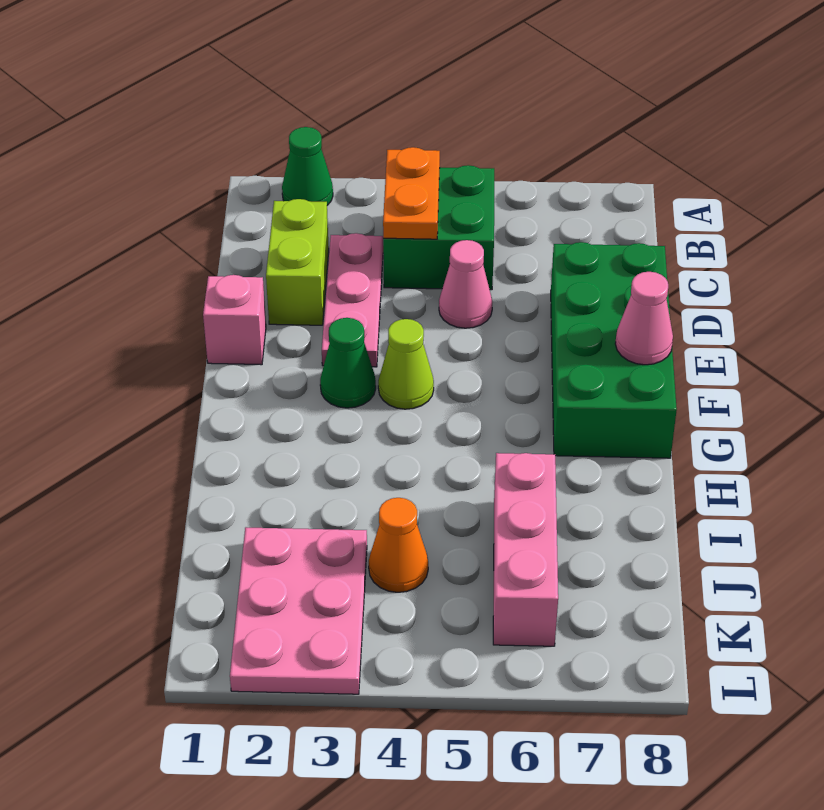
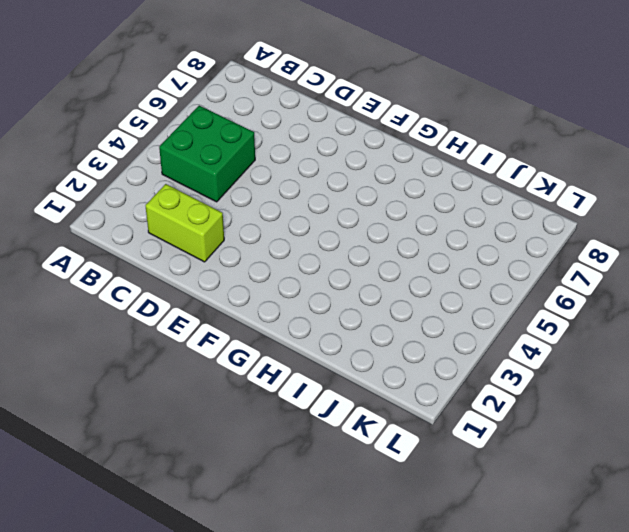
none -> green cone A2 level 1
none -> pink plate C3:E3 level 1
none -> pink cone D5 level 1

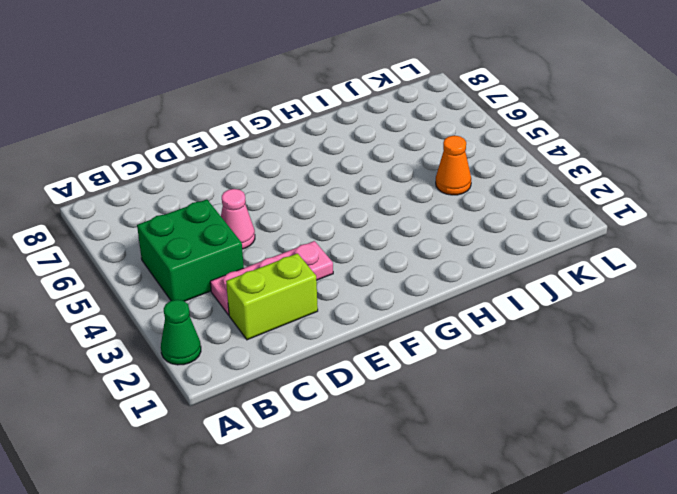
none -> green brick D7:G8 level 1
none -> pink brick E1 level 1
none -> green cone F3 level 1

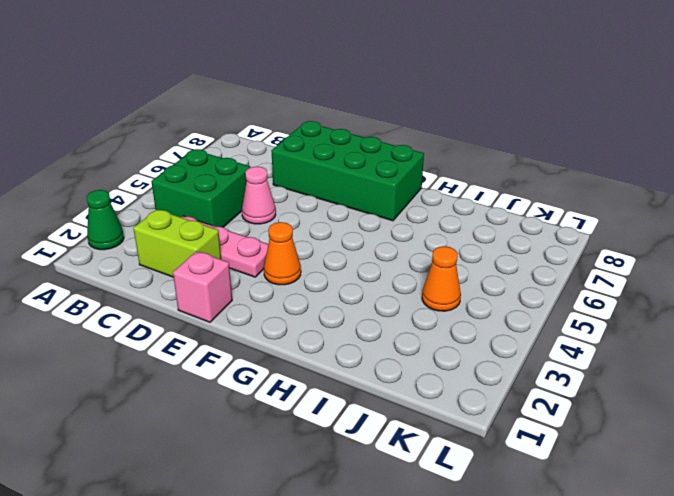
orange cone F3 level 1 -> green cone F3 level 1
none -> lime cone F4 level 1
none -> pink brick I6:K6 level 1
none -> pink plate J2:L3 level 1

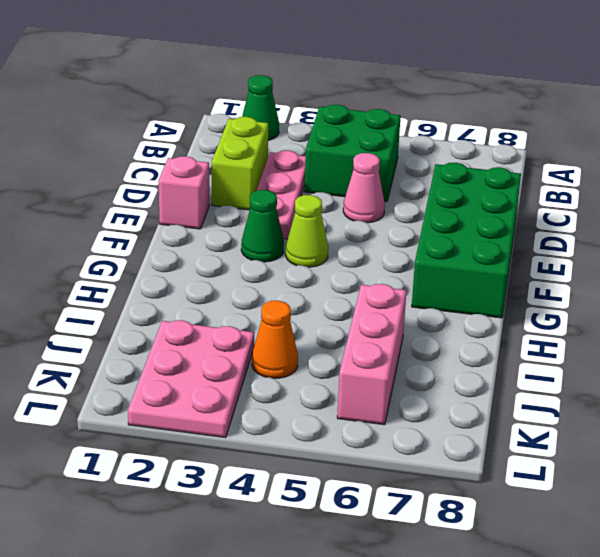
none -> orange plate B4:C4 level 2
none -> pink cone F8 level 2

